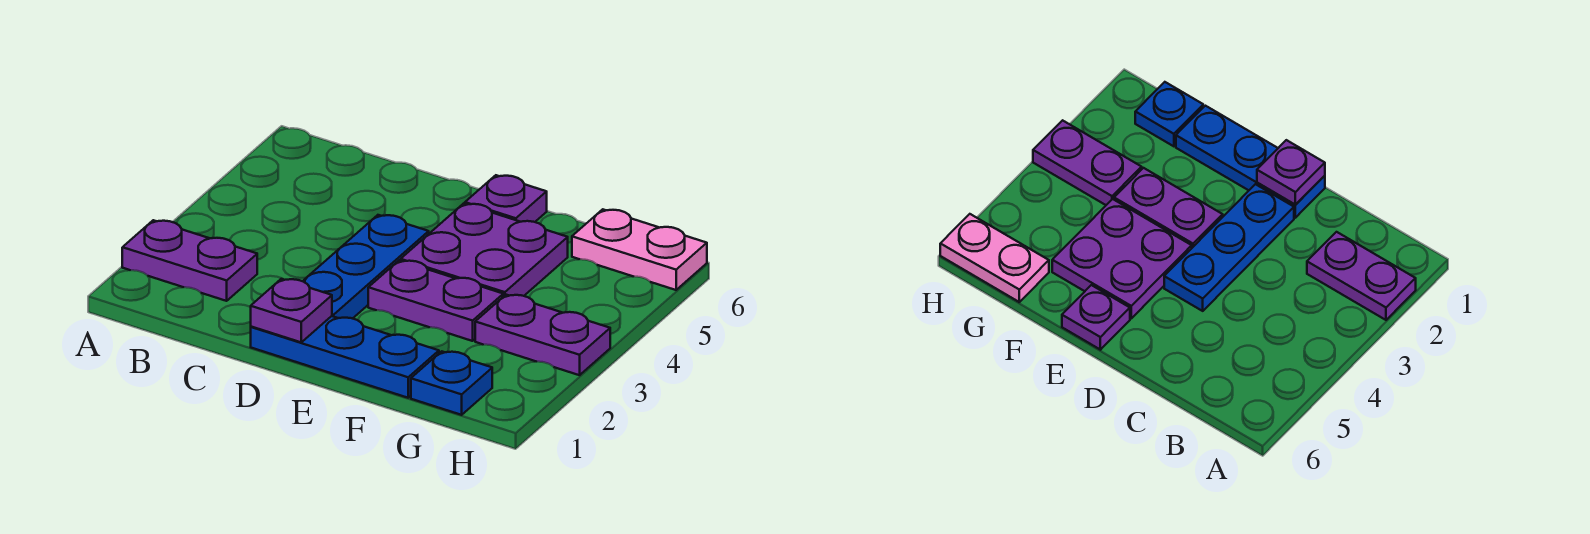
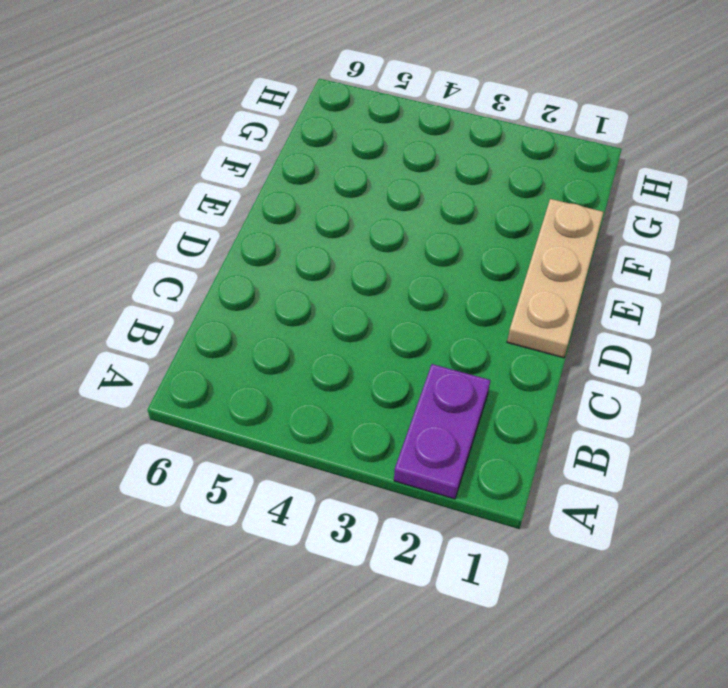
tan plate D1:F1 level 1 -> blue plate D1:F1 level 1
none -> blue plate D2:D4 level 1
none -> purple plate E3:F3 level 1

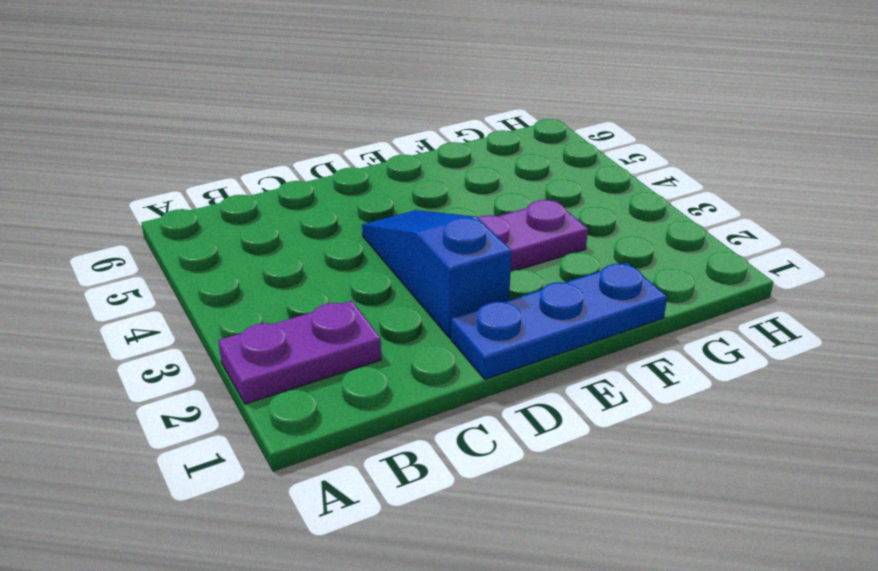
blue slope D2:D4 level 1 top 2 -> blue plate D2:D4 level 1
none -> purple plate E4:F5 level 1
none -> purple plate E6 level 1

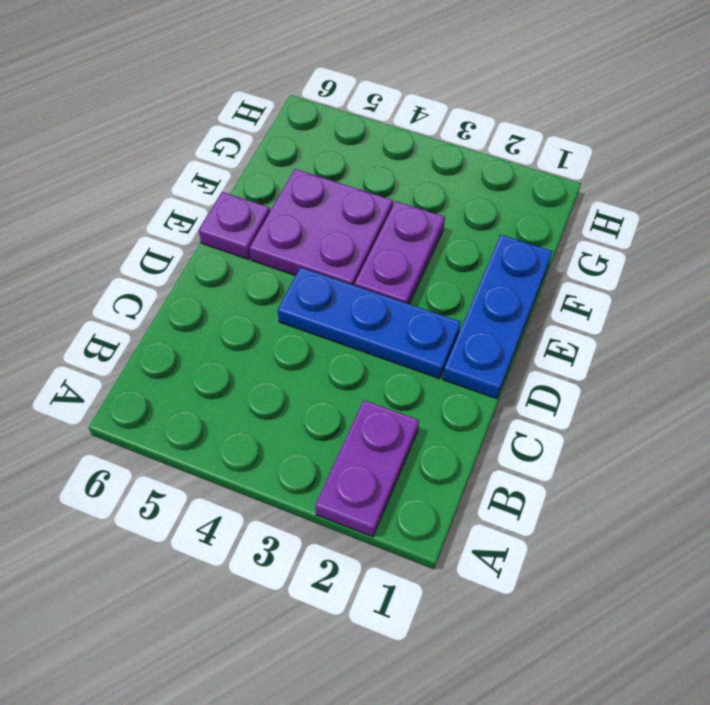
none -> blue plate G1 level 1
none -> purple plate G3:H3 level 1

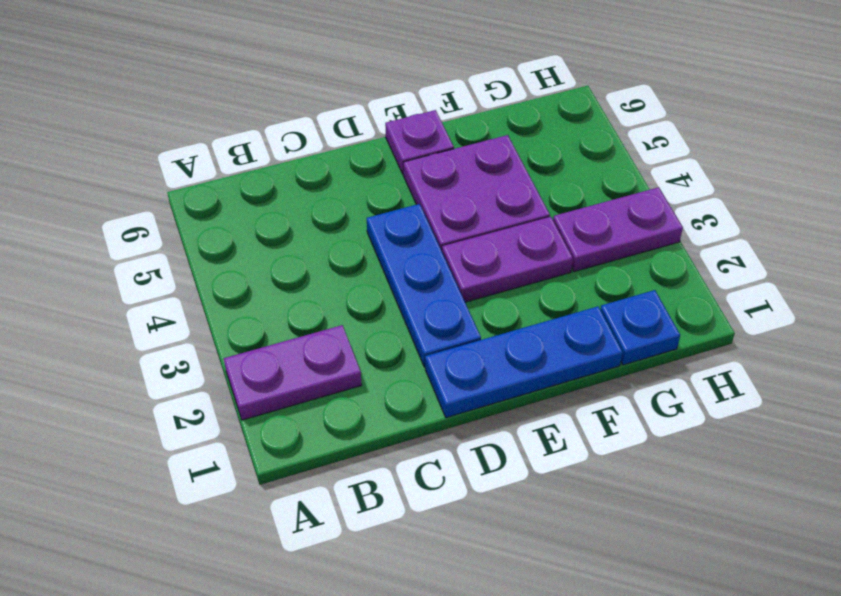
none -> pink plate G6:H6 level 1
none -> purple plate D1 level 2

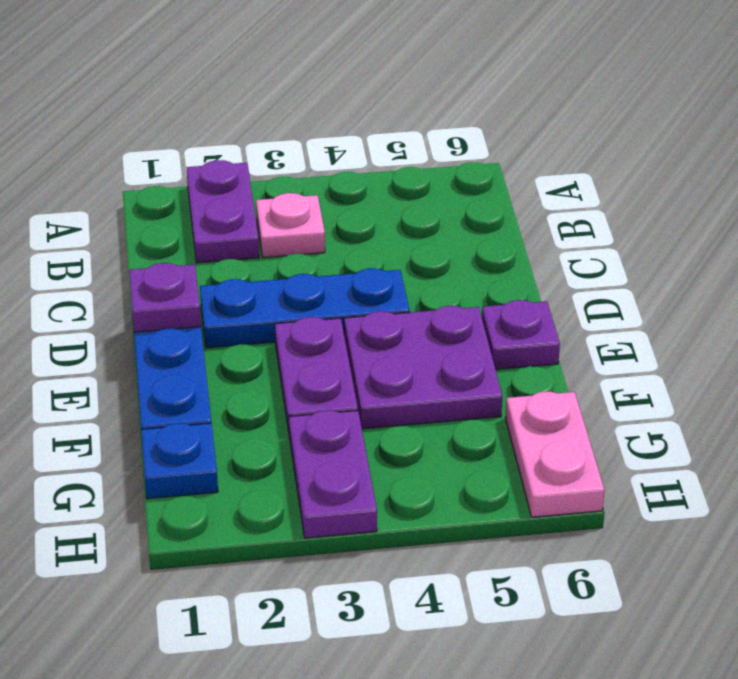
pink plate B3 level 1 -> none

